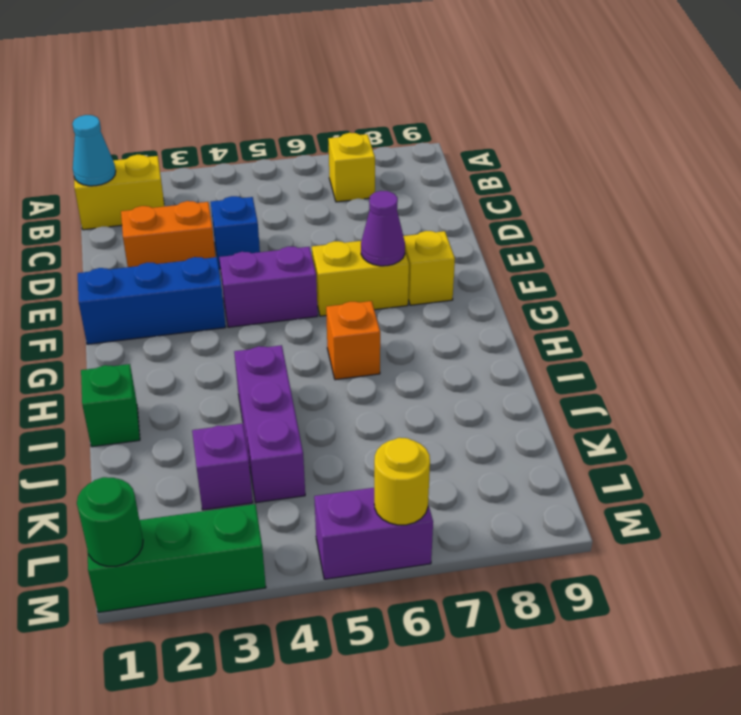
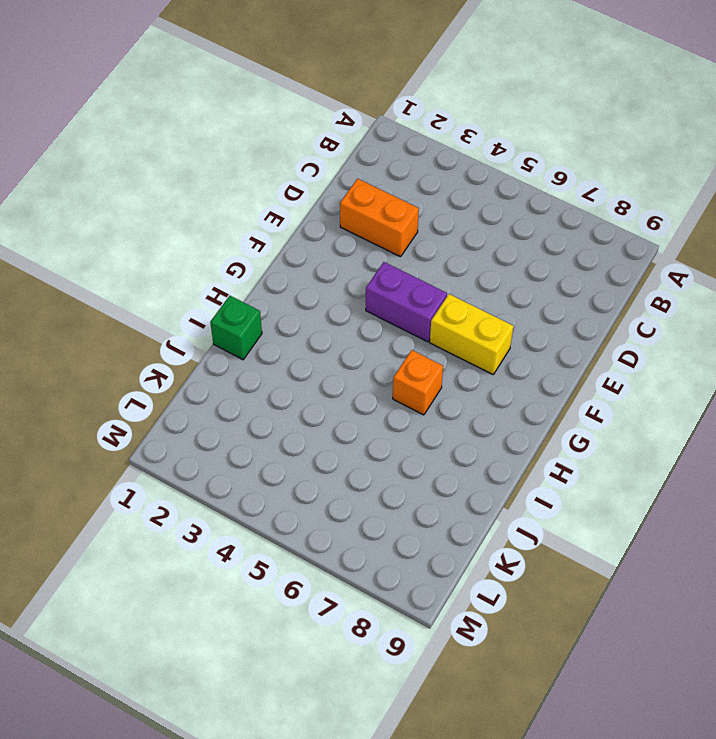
none -> yellow brick B1:B2 level 1
none -> yellow brick B7 level 1
none -> blue brick D4 level 1

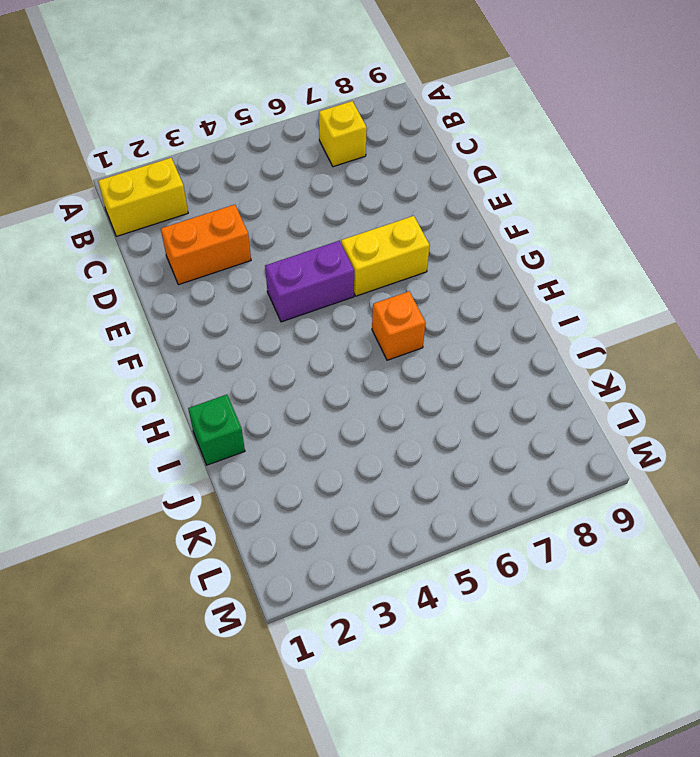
none -> blue brick D4 level 1
none -> blue brick F1:F3 level 1
none -> yellow brick F8 level 1

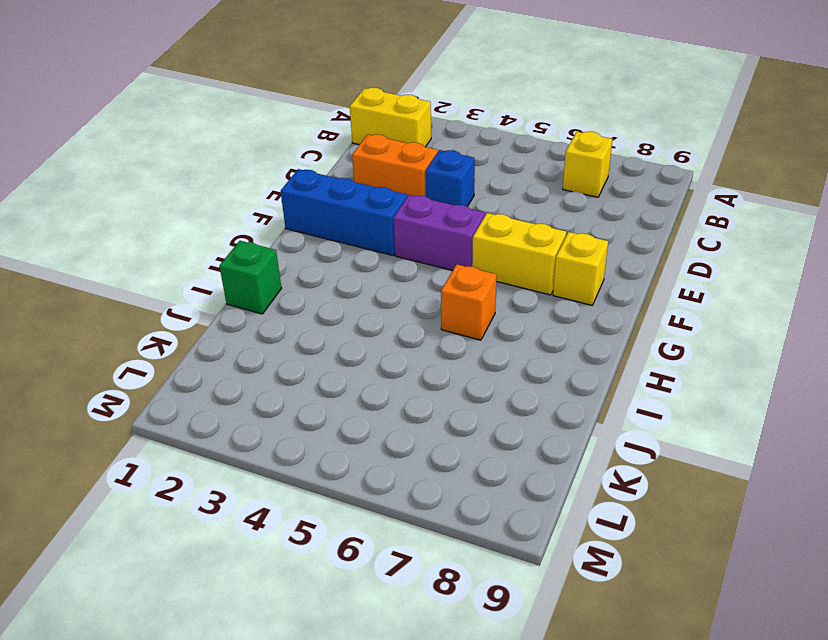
none -> purple brick I4:K4 level 1
none -> purple brick K3 level 1
none -> green brick M1:M3 level 1

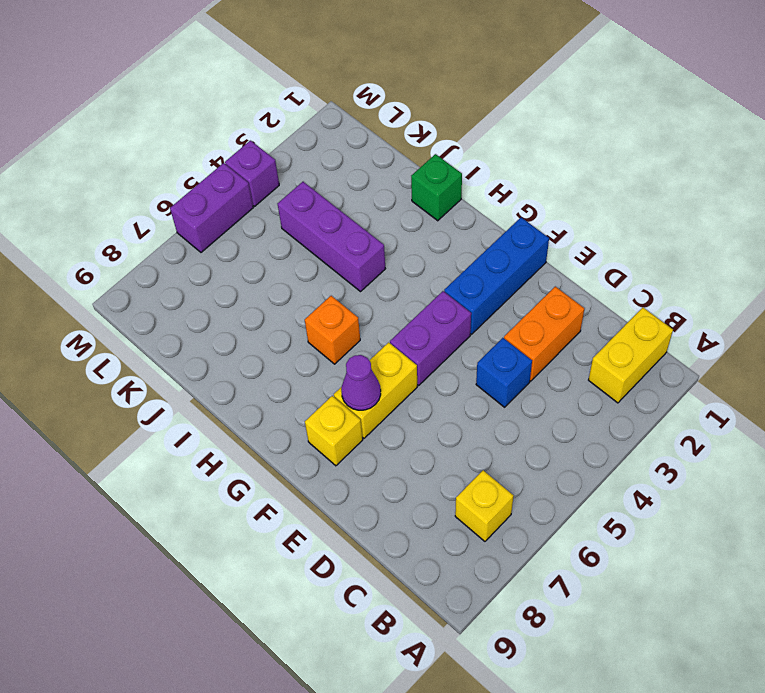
purple brick M4 level 1 -> purple brick K3 level 1
none -> green brick M1:M3 level 1
none -> cyan cone B1 level 2
none -> green round brick M1 level 2

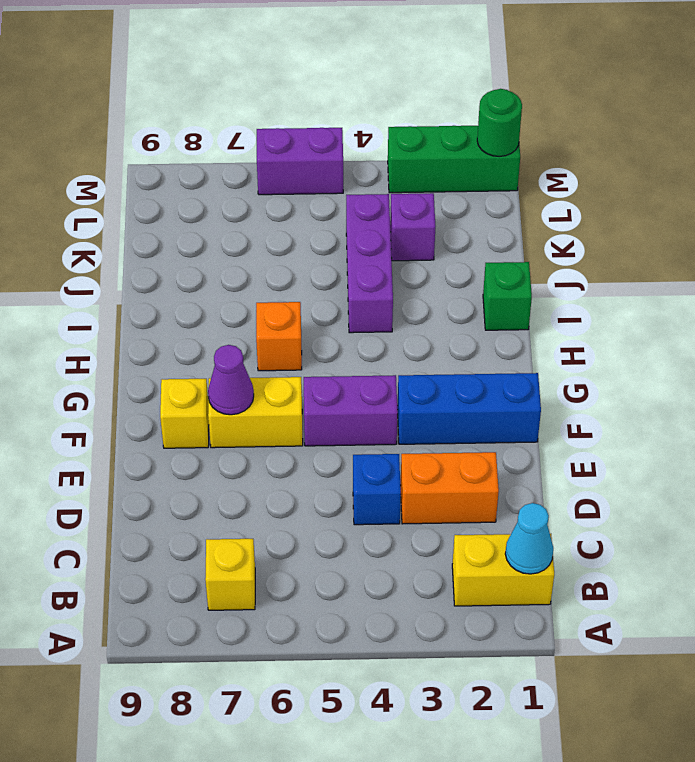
none -> yellow round brick M6 level 2

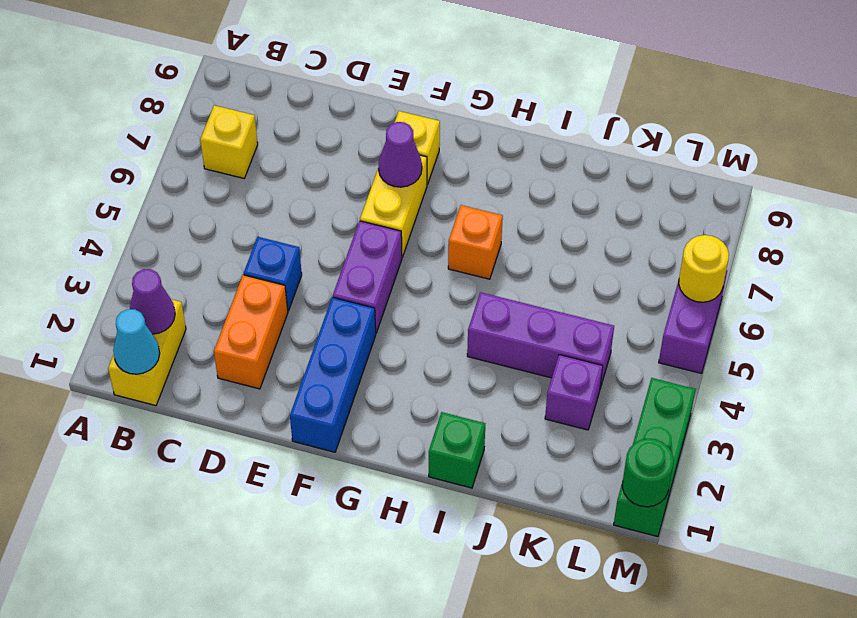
purple cone B2 level 2 -> none

